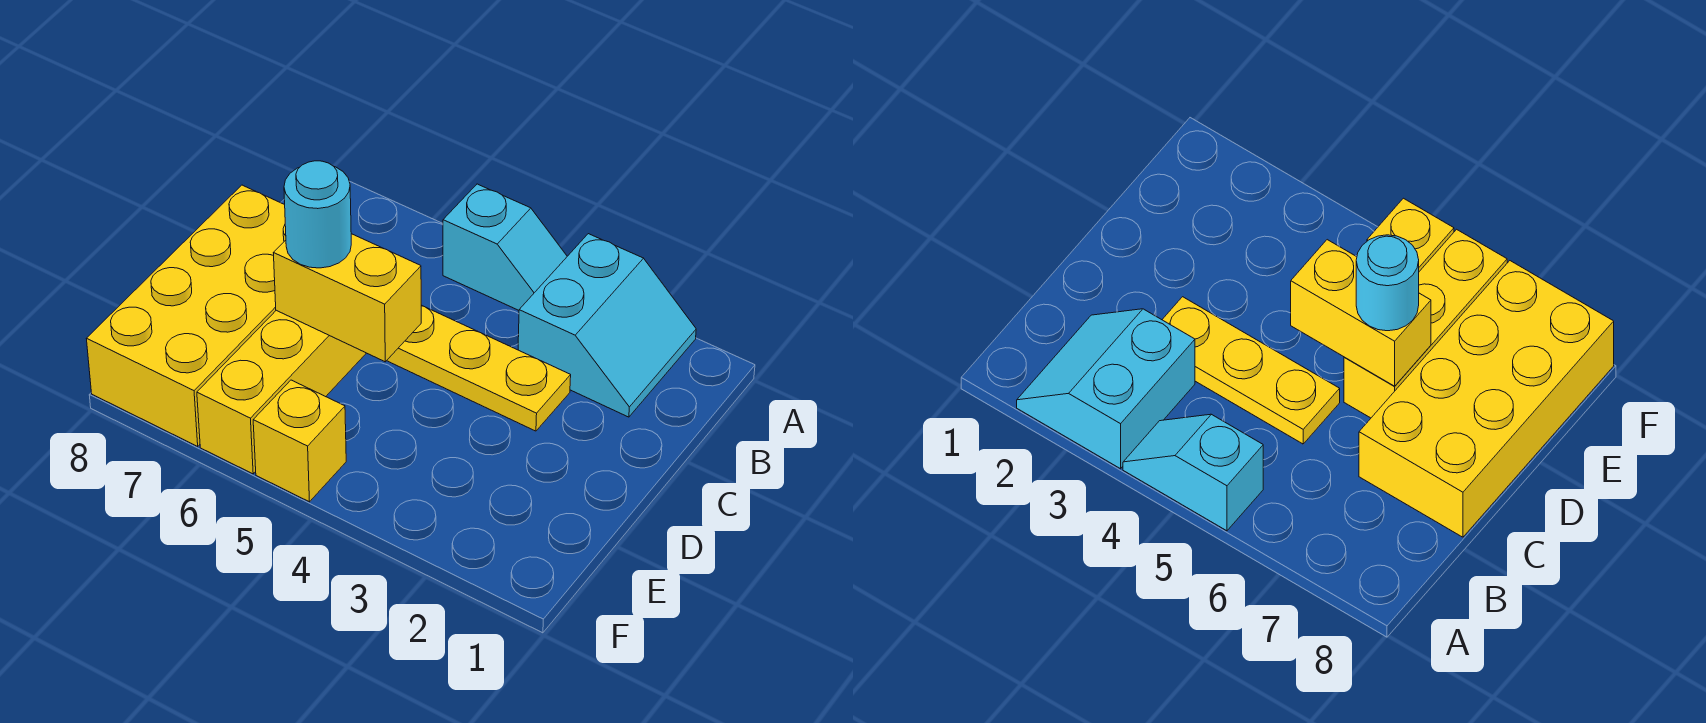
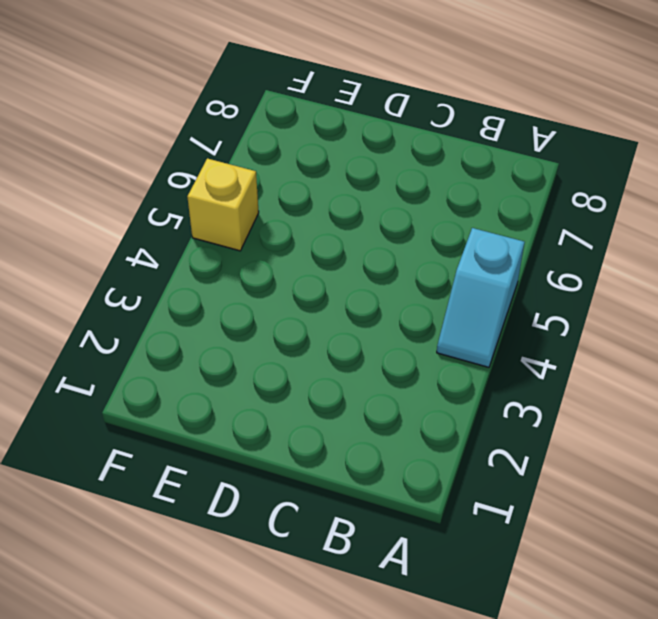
none -> cyan slope A2:B3 level 1 top 3
none -> yellow plate C3:C5 level 1

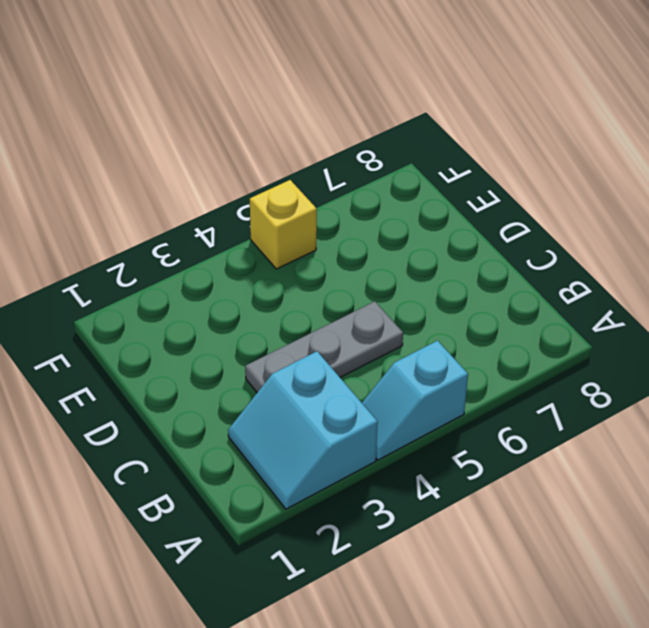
grey plate C3:C5 level 1 -> yellow plate C3:C5 level 1
none -> yellow brick C7:F8 level 1
none -> yellow brick D6:F6 level 1

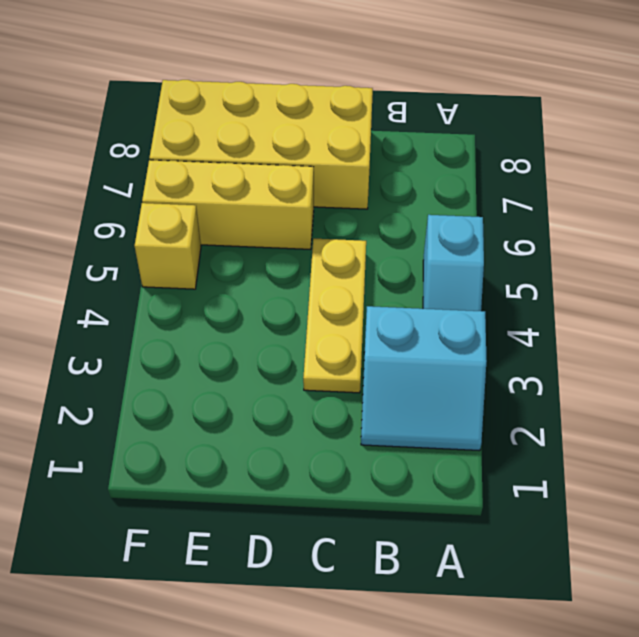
none -> yellow brick D5:D6 level 2
none -> cyan round brick D6 level 3

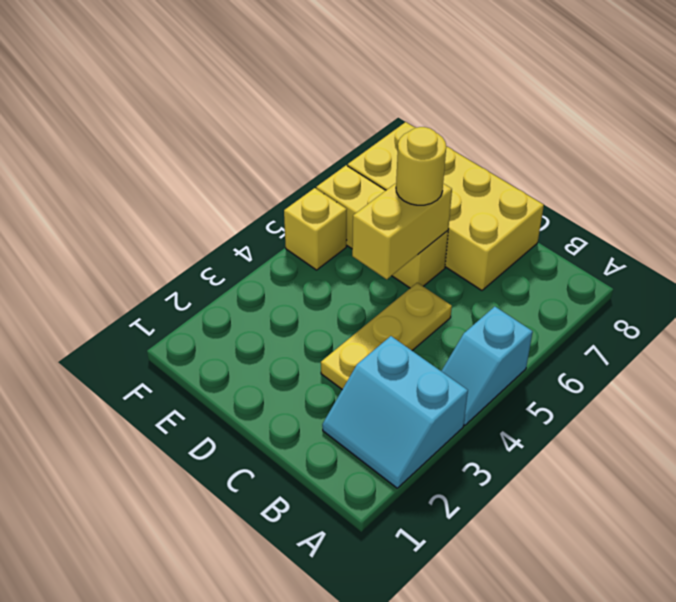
yellow round brick D6 level 3 -> cyan round brick D6 level 3

